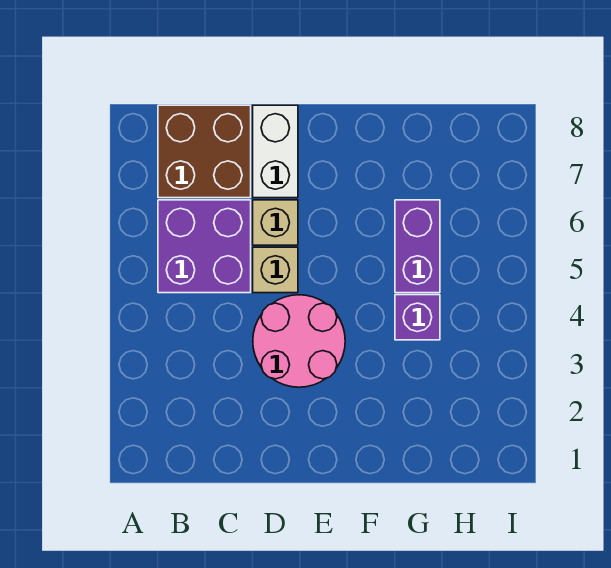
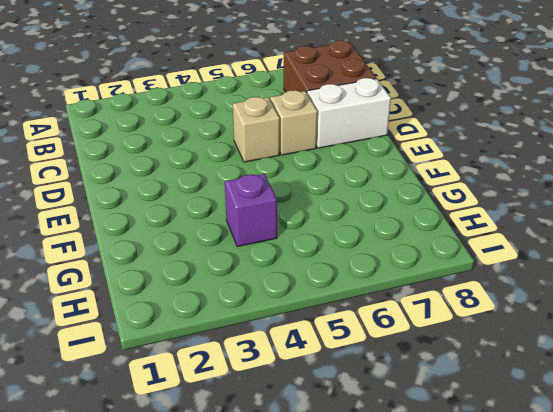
none -> purple brick B5:C6 level 1
none -> pink round brick D3:E4 level 1

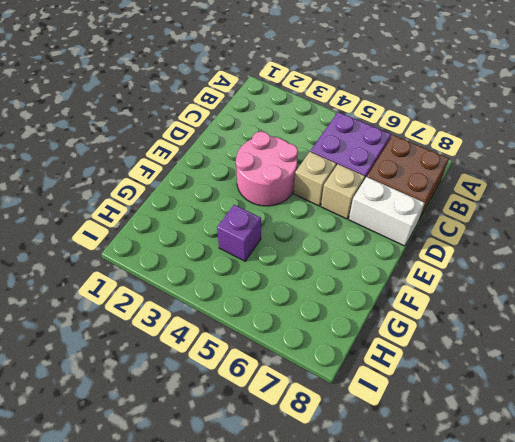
none -> purple brick G5:G6 level 1

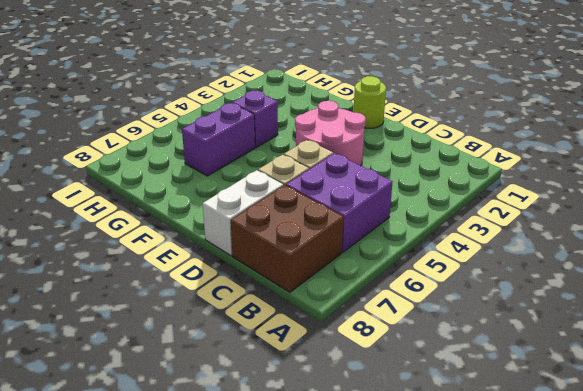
lime round brick E1 level 1 -> none

